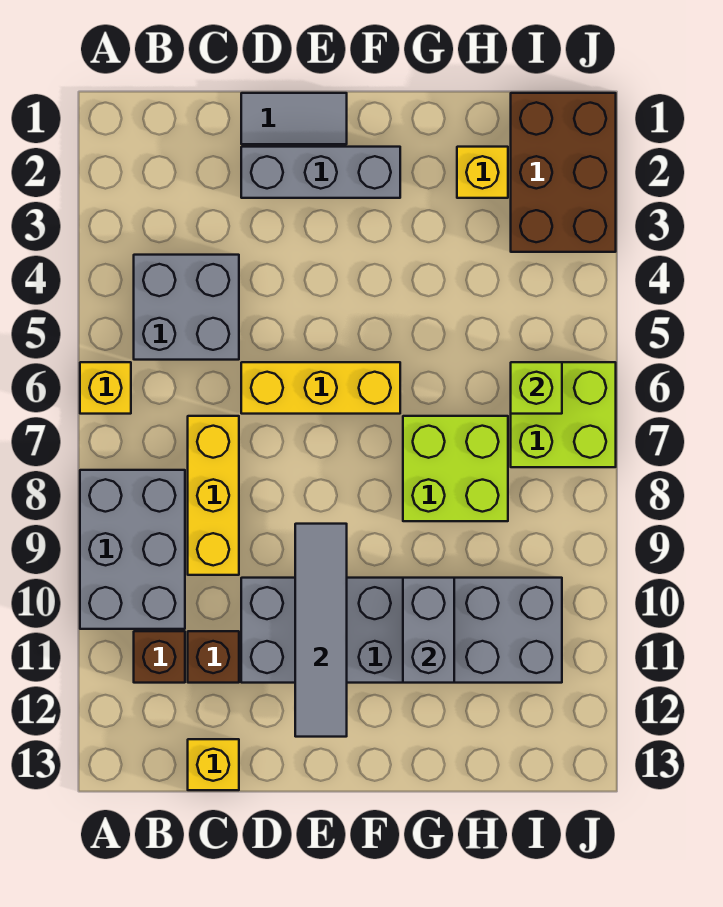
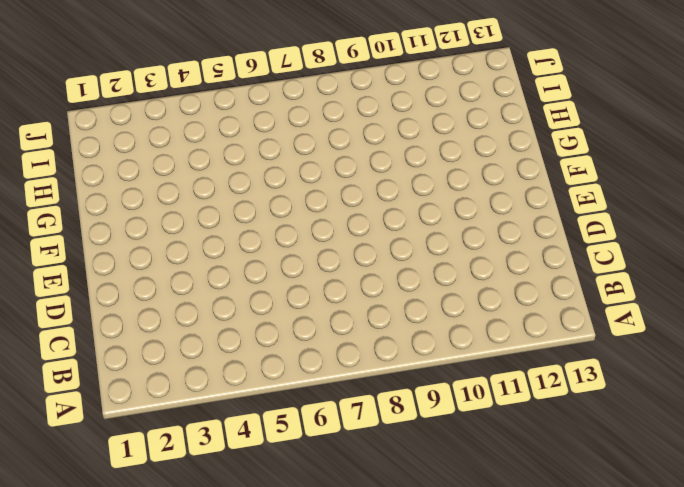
none -> yellow brick A6 level 1
none -> grey brick A8:B10 level 1
none -> grey brick B4:C5 level 1

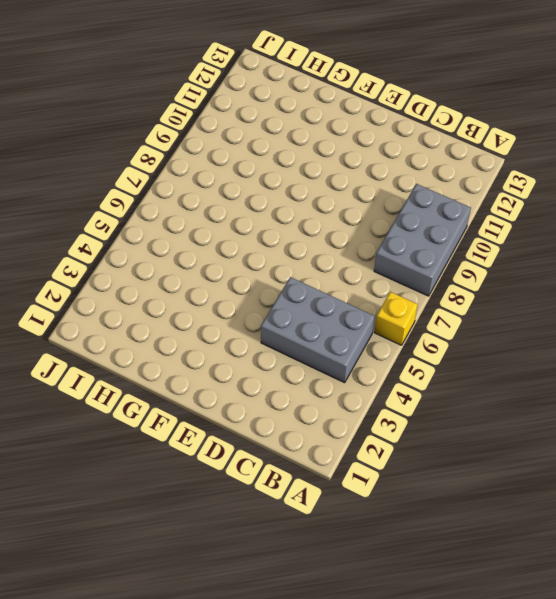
grey brick B4:D5 level 1 -> grey brick B4:C5 level 1
none -> brown brick B11 level 1
none -> yellow brick C7:C9 level 1
none -> brown brick C11 level 1

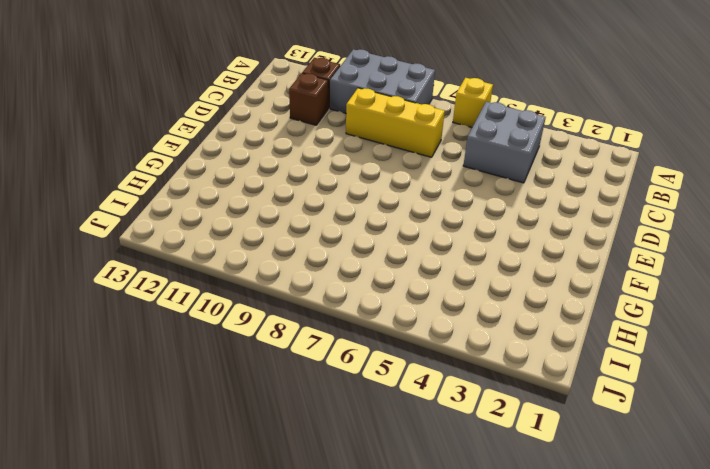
none -> yellow brick C13 level 1
none -> grey tile D1:E1 level 1
none -> grey brick D2:F2 level 1

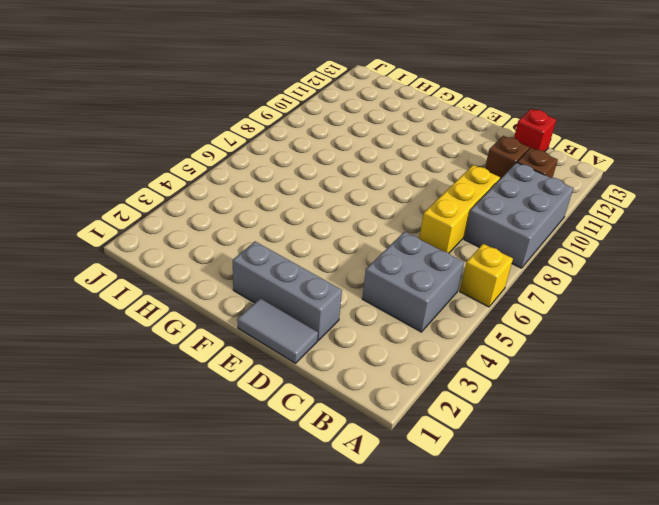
red brick C13 level 1 -> yellow brick C13 level 1
none -> yellow brick D6:F6 level 1
none -> grey brick D10:I11 level 1
none -> lime brick G7:H8 level 1

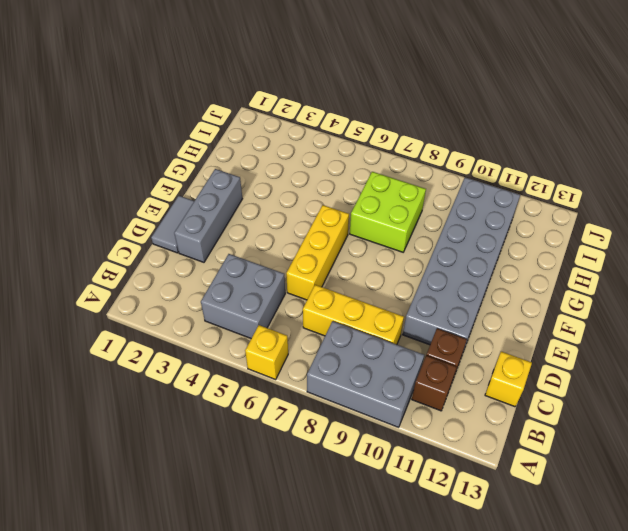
none -> yellow brick H2 level 1
none -> brown brick I1:J3 level 1
none -> lime brick I6:J7 level 1

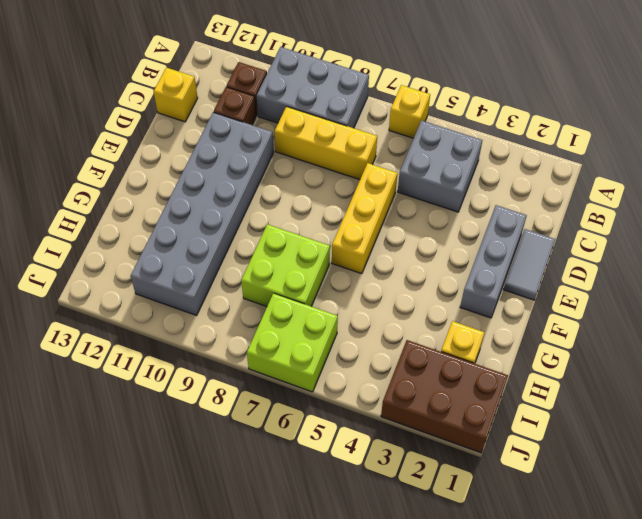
none -> grey tile E9:E12 level 2
none -> grey brick G10:G11 level 2
none -> lime brick I6 level 2

